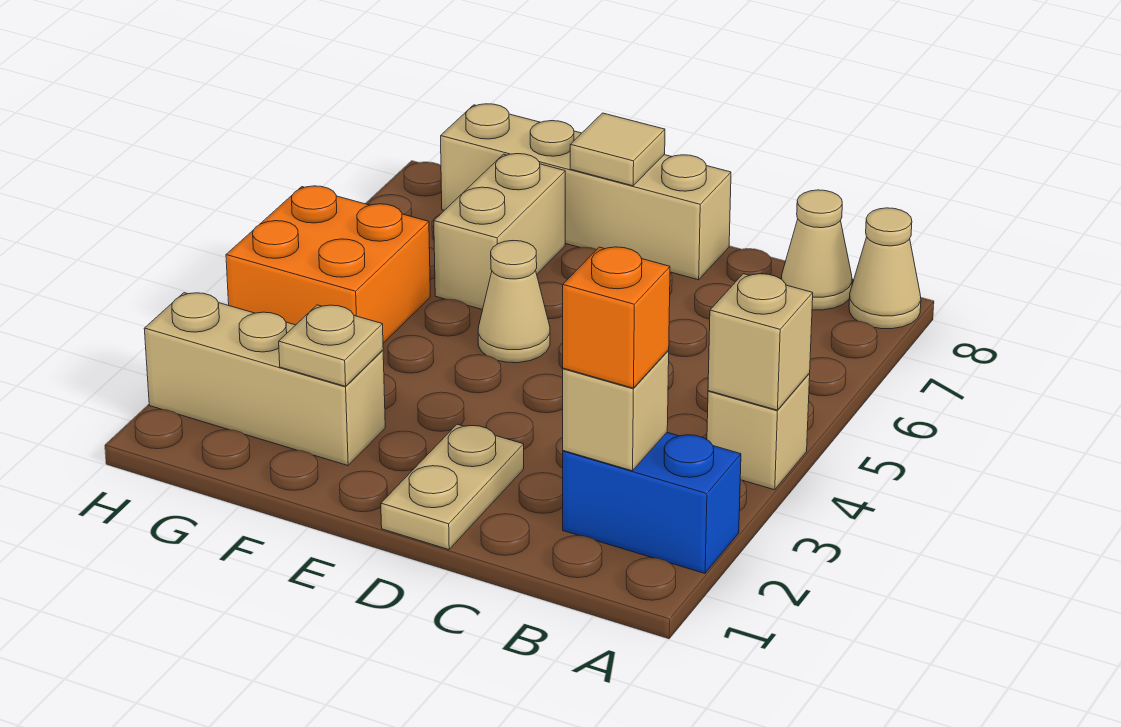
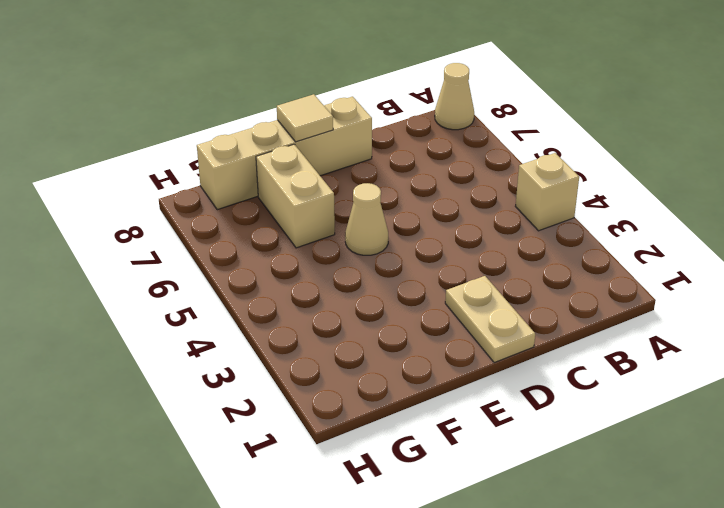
none -> blue brick A2:B2 level 1
none -> tan cone B8 level 1
none -> tan brick F2:H2 level 1

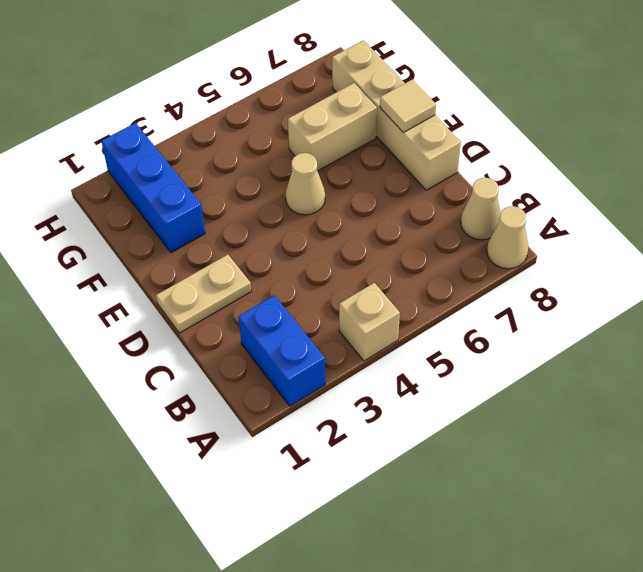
blue brick F2:H2 level 1 -> tan brick F2:H2 level 1
none -> orange brick G4:H5 level 1
none -> tan brick A4 level 2
none -> tan brick B2 level 2

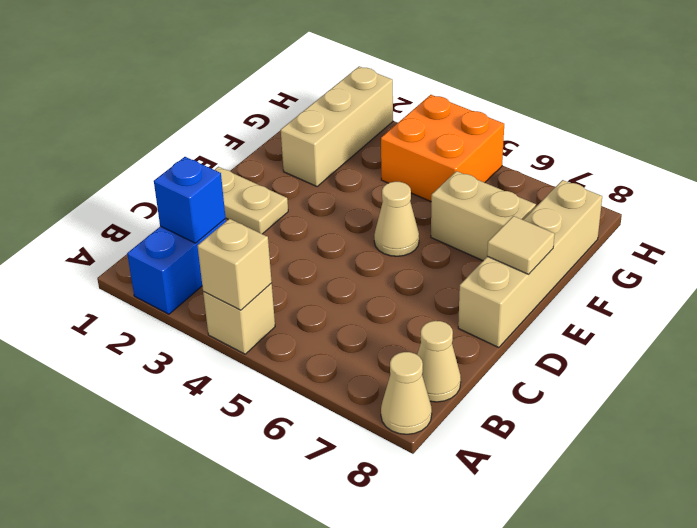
blue brick B2 level 2 -> tan brick B2 level 2
none -> tan plate F2 level 2
none -> orange brick B2 level 3

